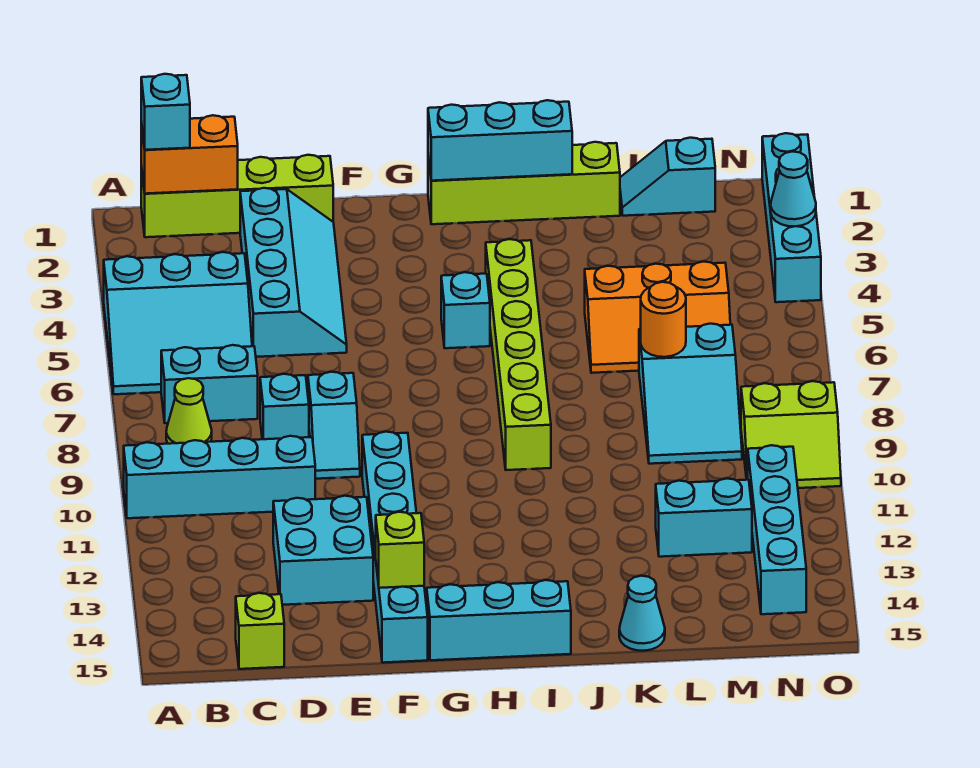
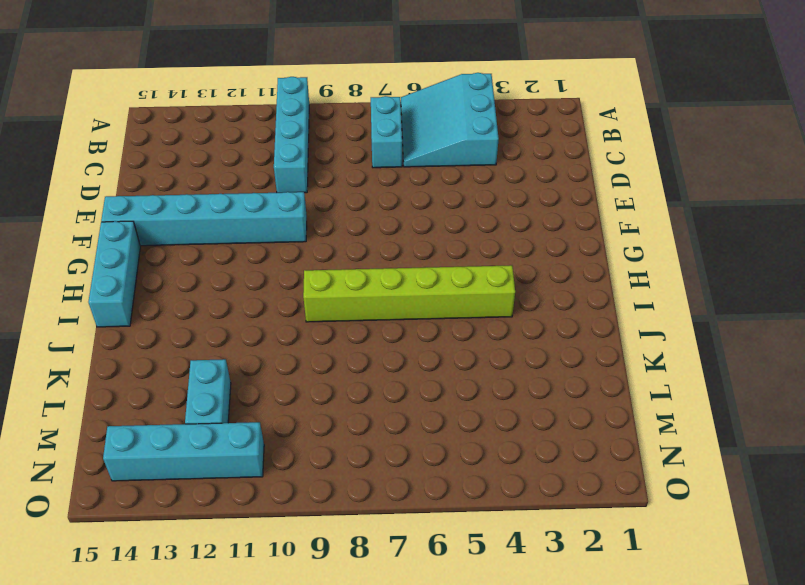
none -> lime brick B1:E1 level 1
none -> lime cone B8 level 1
none -> lime brick C15 level 1

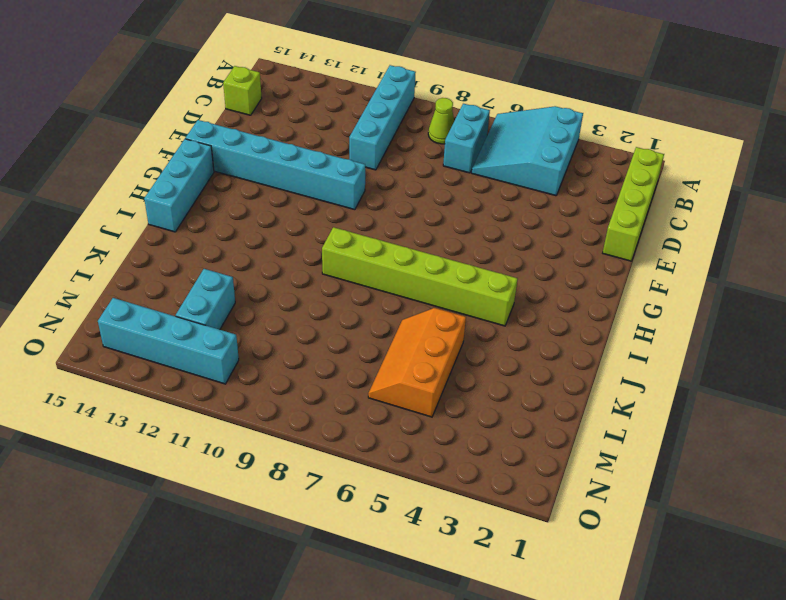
none -> cyan slope D2:E5 level 1 top D
none -> cyan brick D8 level 1
none -> cyan brick D12:E13 level 1

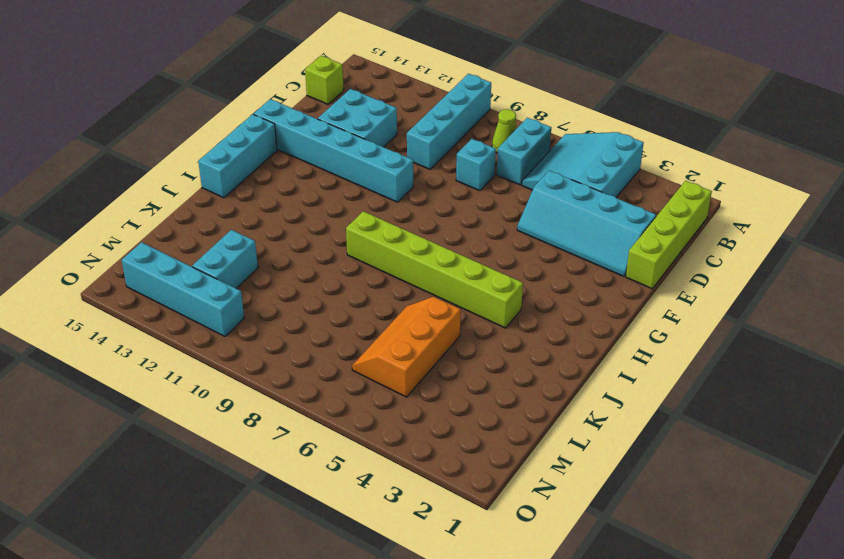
none -> cyan slope E8:E9 level 1 top 8
none -> lime brick H1:K1 level 1
none -> cyan brick H5 level 1

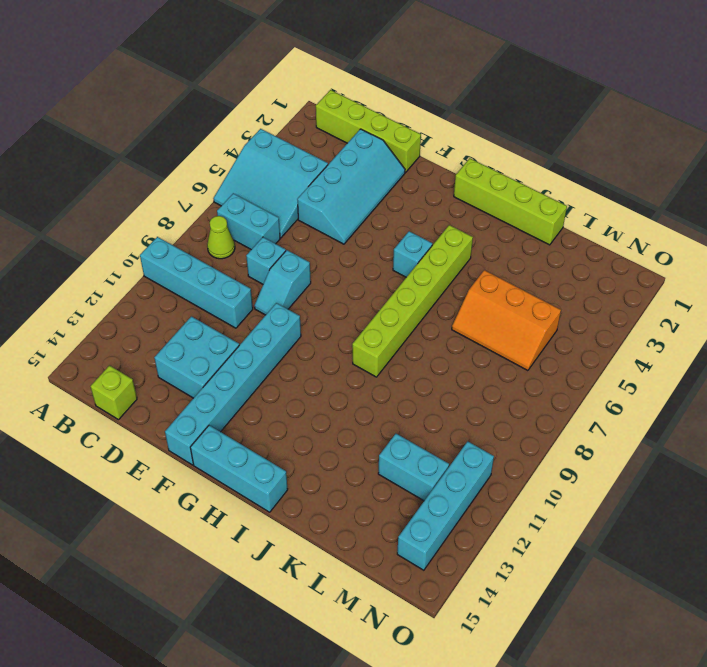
none -> cyan cone K15 level 1
none -> cyan slope L1:M1 level 1 top M
none -> cyan slope L7:M9 level 1 top 7

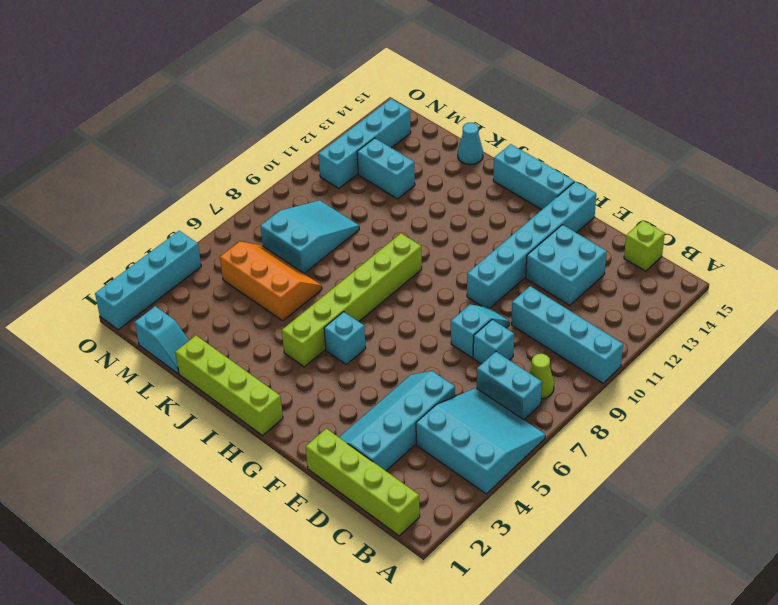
none -> lime slope N9:O10 level 1 top 9
none -> orange brick B1:C1 level 2
none -> lime brick F14 level 2

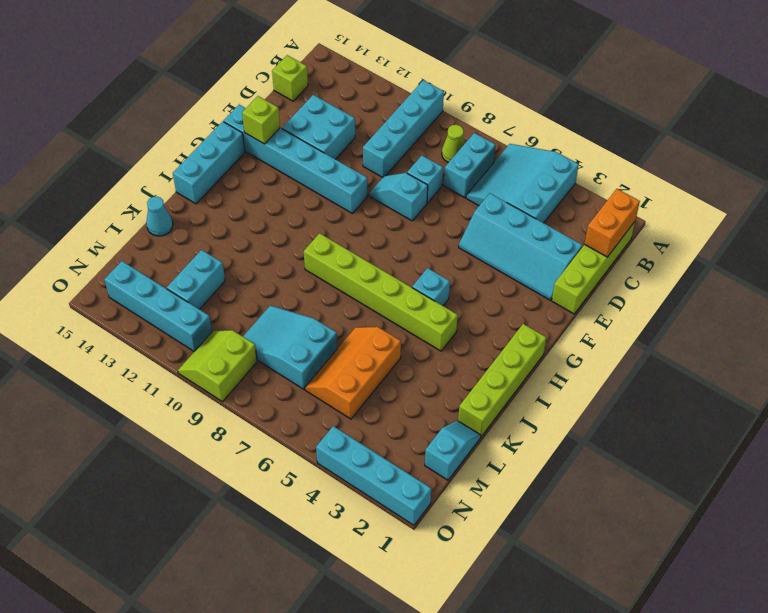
none -> cyan brick H1:J1 level 2
none -> orange round brick L7 level 2
none -> cyan cone O3 level 2

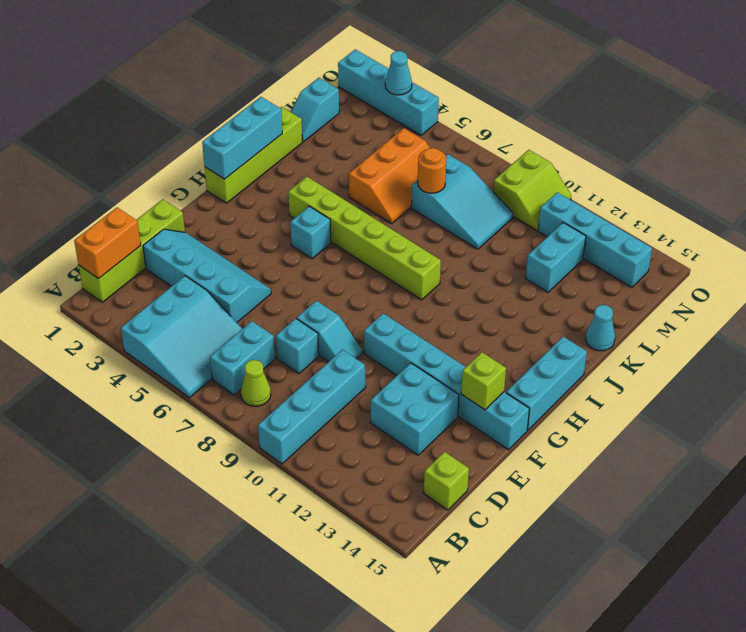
none -> cyan brick B1 level 3

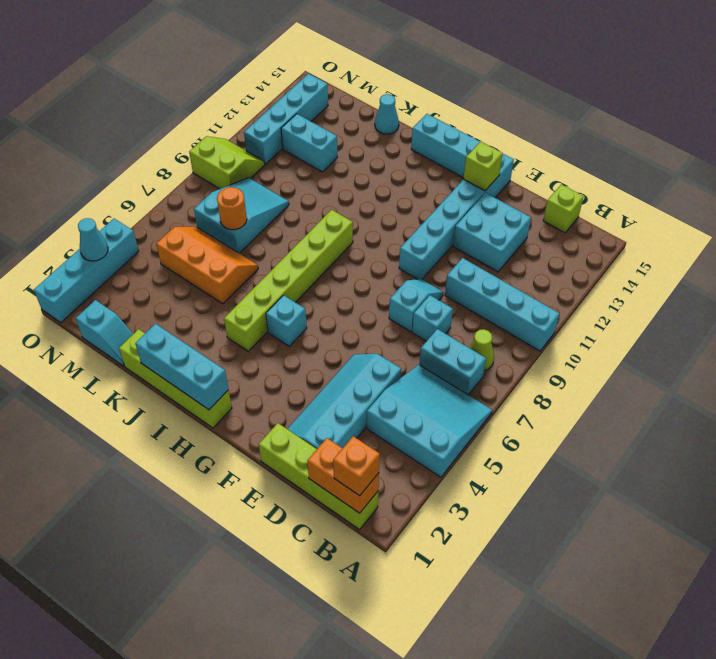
orange brick B1 level 3 -> cyan brick B1 level 3

